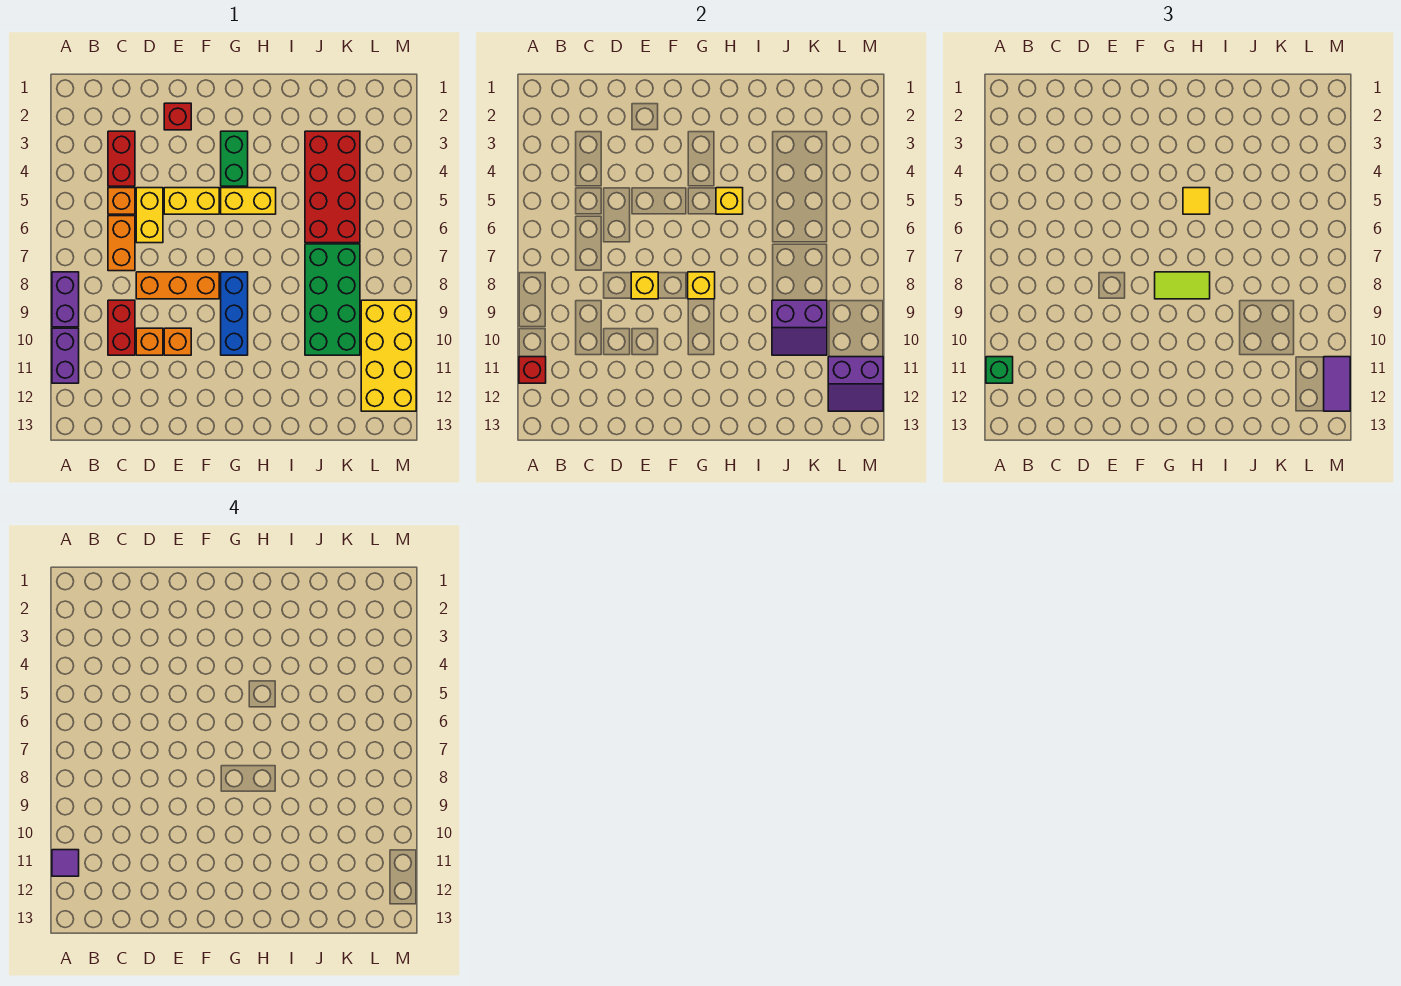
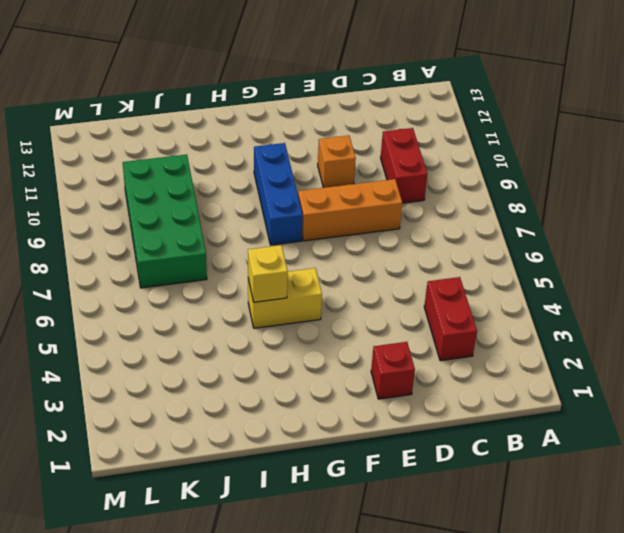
none -> purple brick A8:A9 level 1
none -> purple brick A10:A11 level 1
none -> orange brick C5 level 1

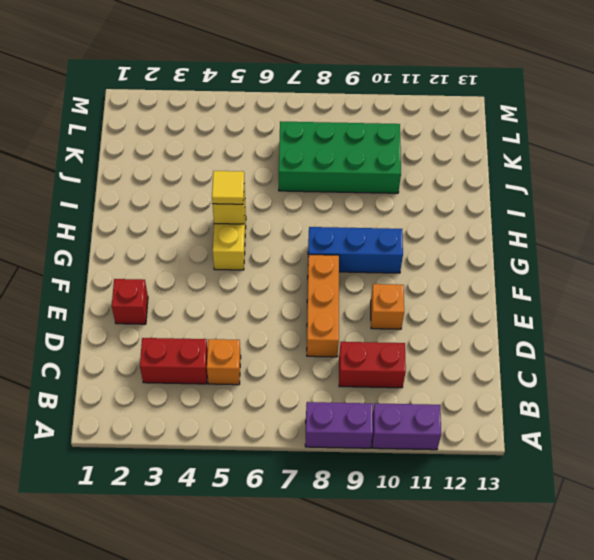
none -> orange brick C6:C7 level 1
none -> yellow brick D5:D6 level 1
none -> orange brick D10 level 1

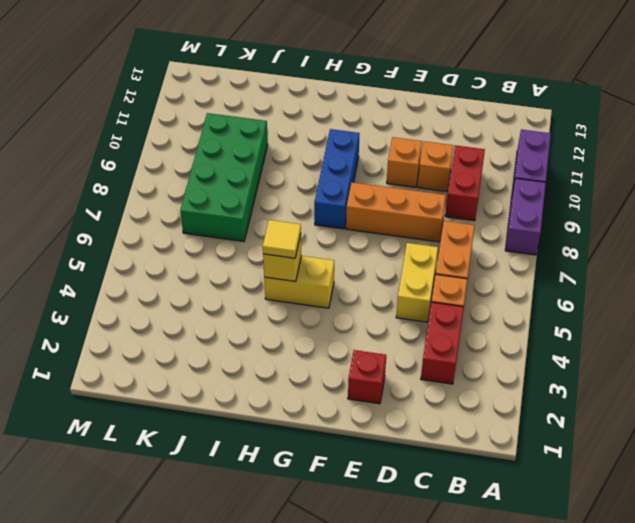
none -> yellow brick E5:F5 level 1
none -> green brick G3:G4 level 1
none -> red brick J3:K6 level 1

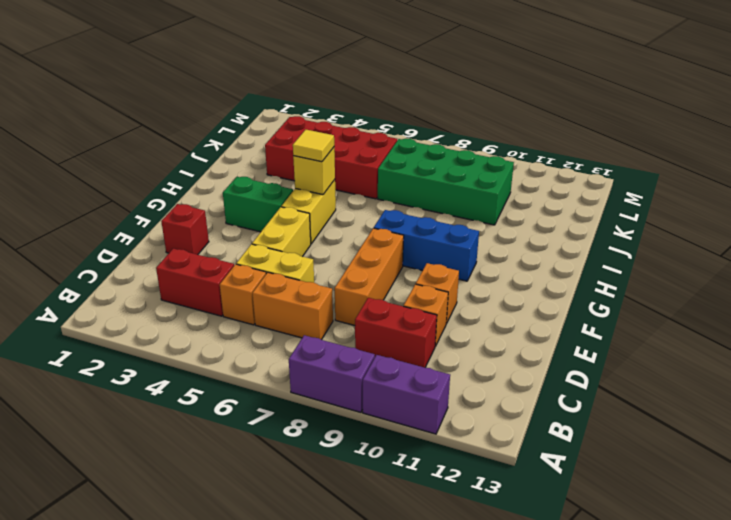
none -> yellow brick L9:M12 level 1
none -> red brick A11 level 2
none -> yellow brick E8 level 2

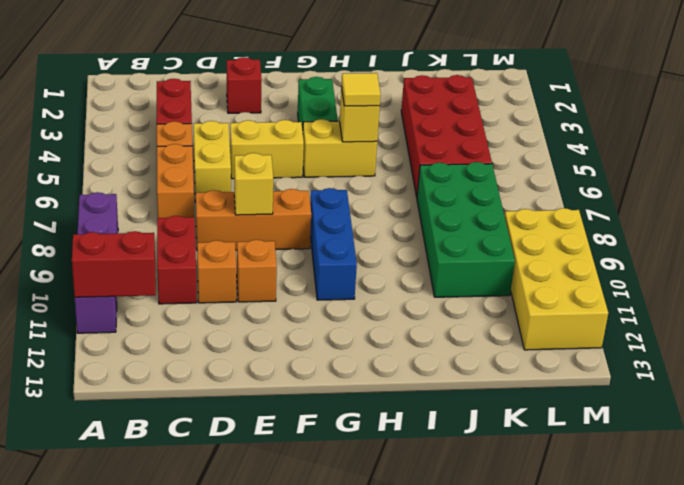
red brick A11:B11 level 2 -> red brick A11 level 2
none -> yellow brick G8 level 2
none -> purple slope J9:K10 level 2 top 9
none -> purple slope L11:M12 level 2 top 11

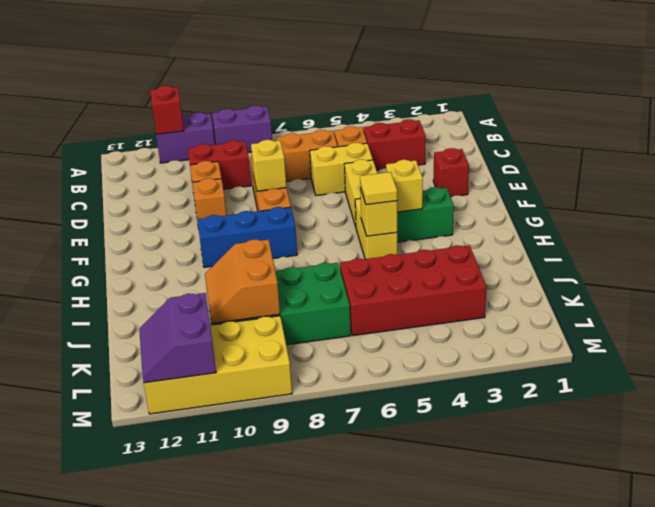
yellow brick G4 level 2 -> yellow brick G8 level 2
orange slope J9:K10 level 2 top 9 -> purple slope J9:K10 level 2 top 9
none -> green brick A11 level 3
none -> lime tile G8:H8 level 3
none -> purple tile M11:M12 level 3

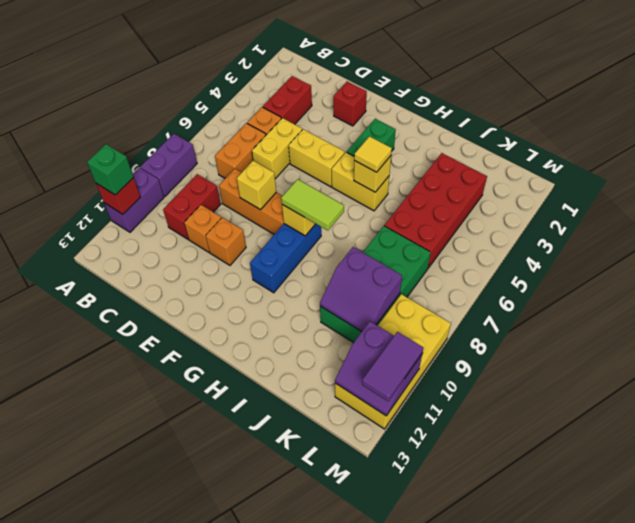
none -> purple tile A11 level 4

